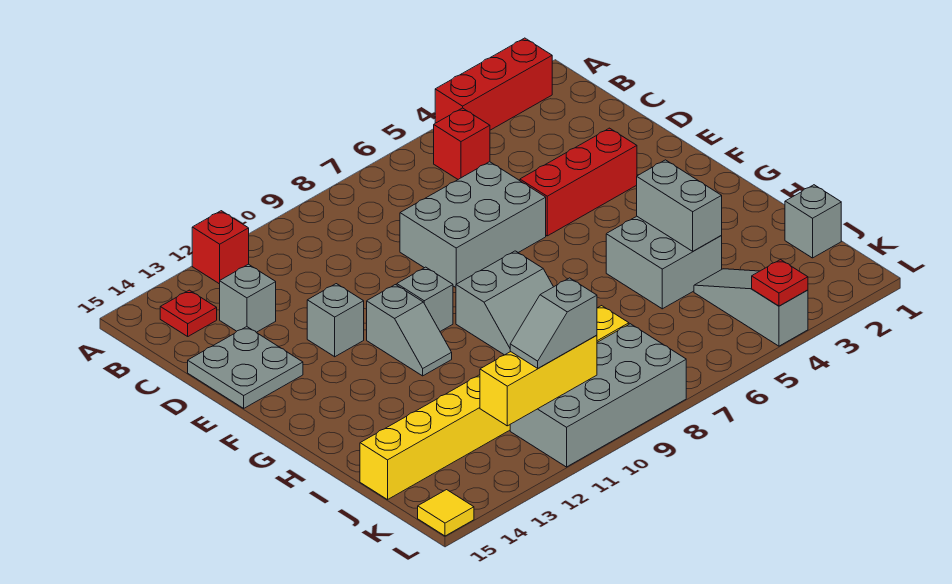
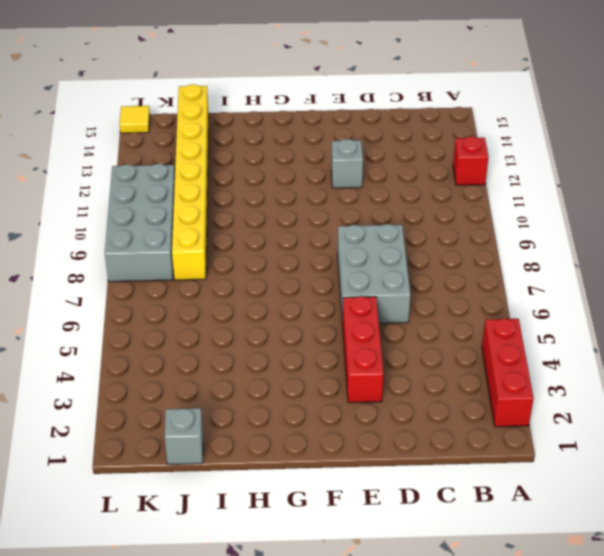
none -> red brick B5 level 1
none -> red plate B14 level 1
none -> grey brick C13 level 1

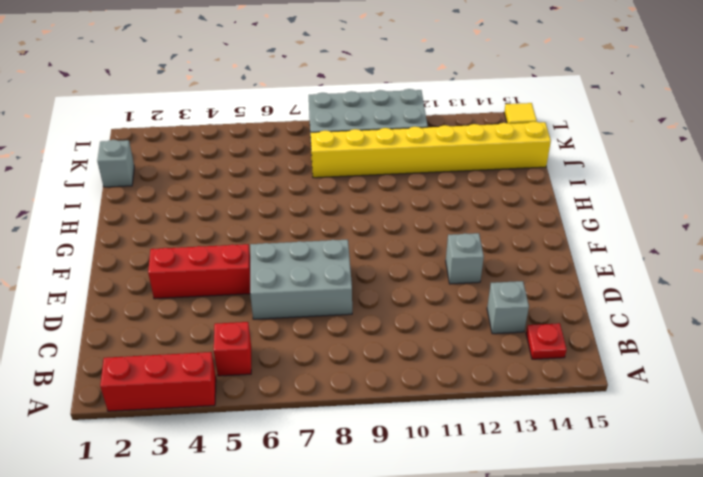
none -> red brick A12 level 1
none -> grey plate D14:E15 level 1
none -> grey brick F10 level 1

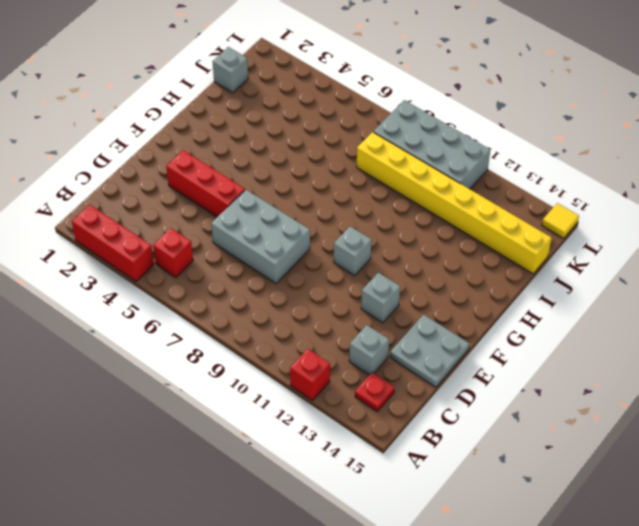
none -> grey slope F11:G11 level 1 top F
none -> grey slope G8:H9 level 1 top G
none -> grey brick H4:I5 level 1

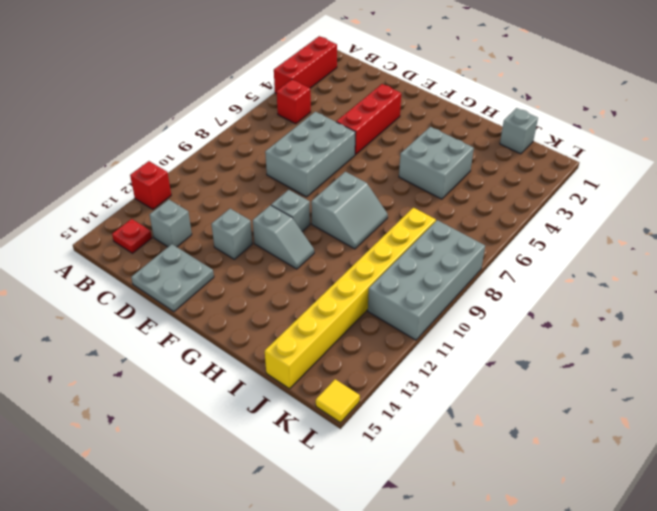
none -> grey slope J4:L4 level 1 top L
none -> grey brick H4:I4 level 2
none -> yellow brick K10:K12 level 2

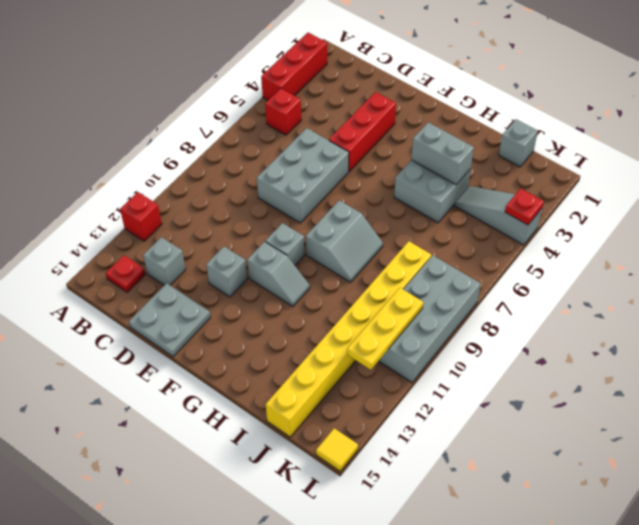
yellow plate K10:K12 level 2 -> yellow brick K10:K12 level 2
none -> grey slope K10:K11 level 3 top 10

